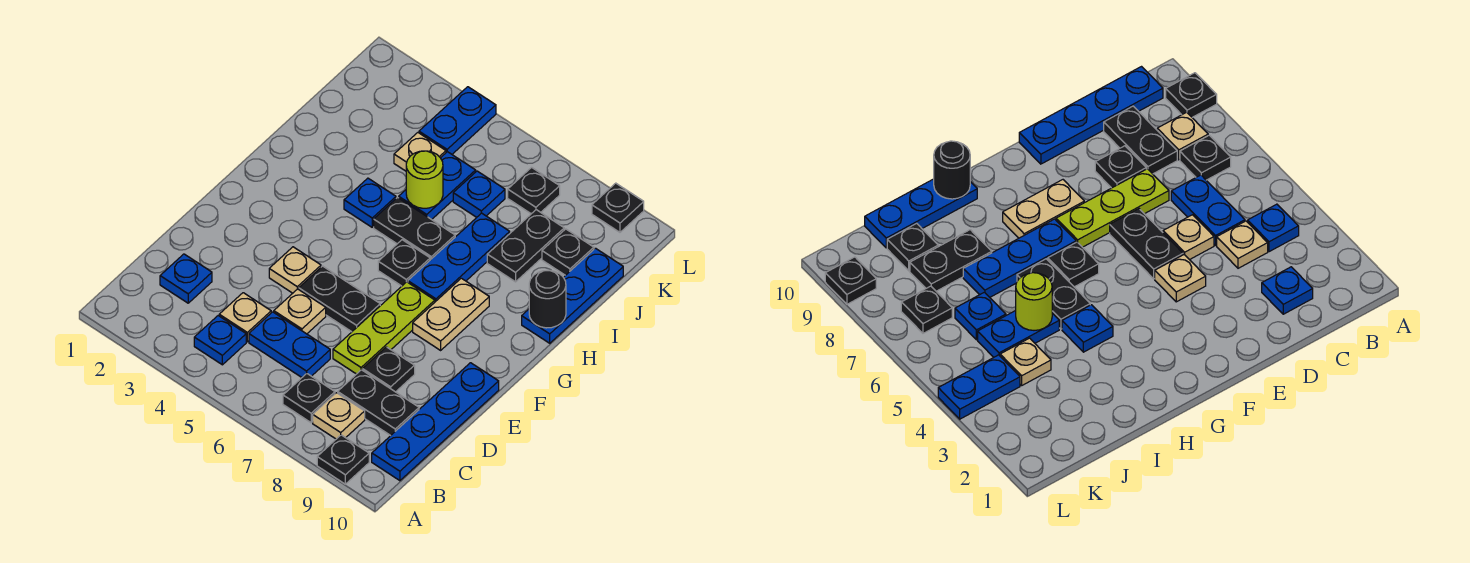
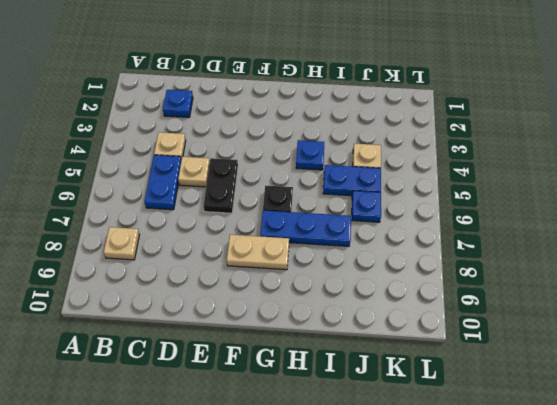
none -> black plate A9 level 1
none -> blue plate B4 level 1
none -> black plate B7 level 1
none -> blue plate B10:E10 level 1

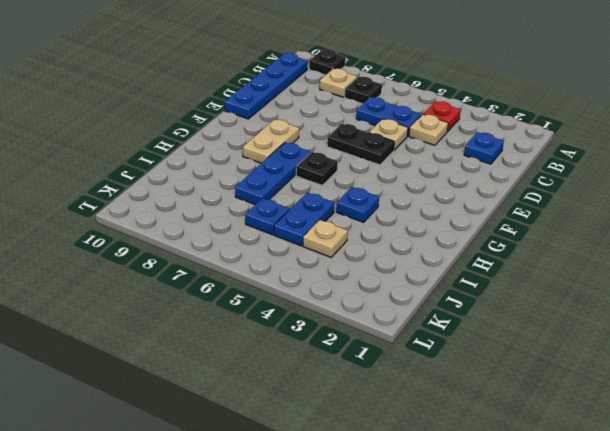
red plate B4 level 1 -> blue plate B4 level 1
none -> black plate C8:C9 level 1
none -> lime plate D7:F7 level 1
none -> black plate D8 level 1
none -> tan plate E4 level 1

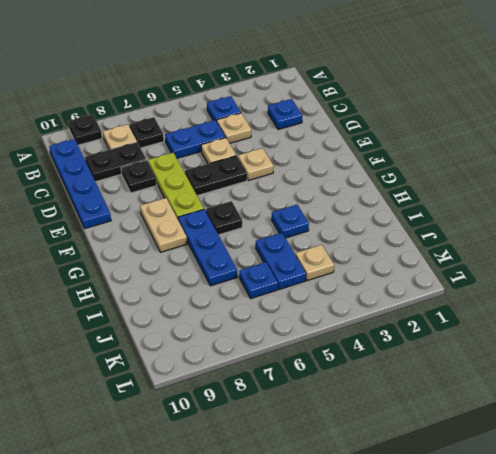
none -> black plate H5:H6 level 1
none -> blue plate H10:J10 level 1
none -> black plate I8:J8 level 1
none -> black plate J9 level 1

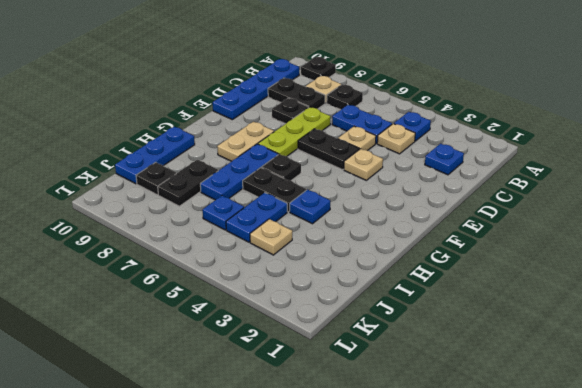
none -> blue plate K4:L4 level 1
none -> black plate K7 level 1
none -> black plate L9 level 1
none -> black round brick H10 level 2

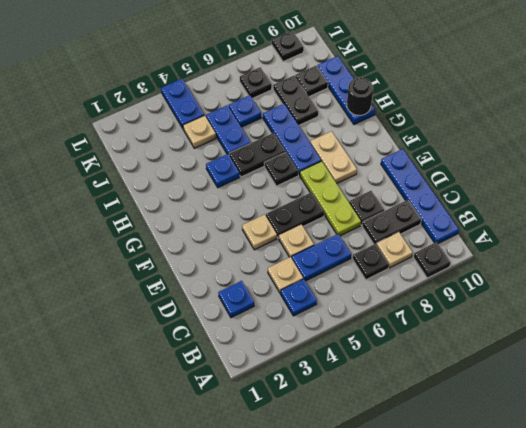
none -> lime round brick I5 level 2

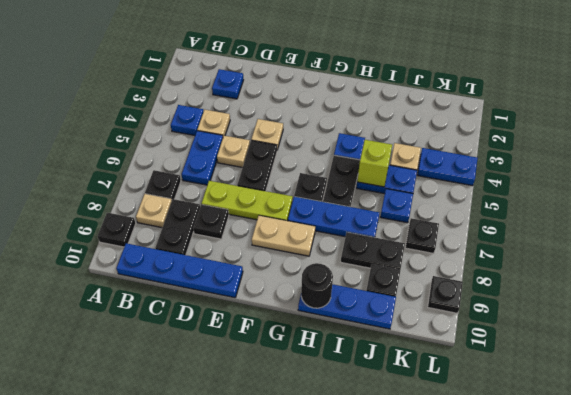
lime brick I5 level 2 -> lime round brick I5 level 2

